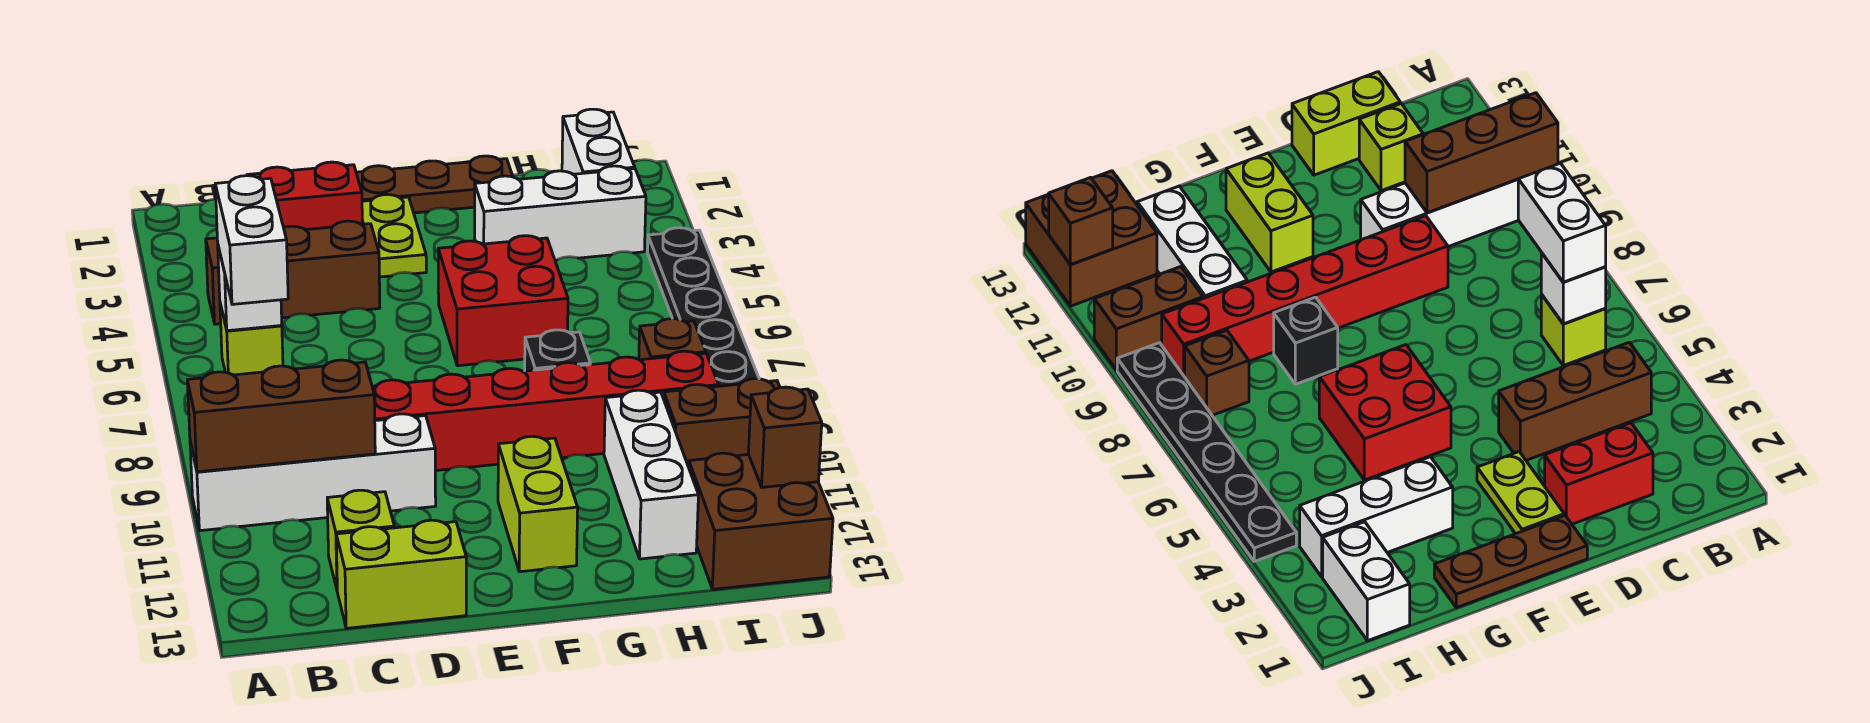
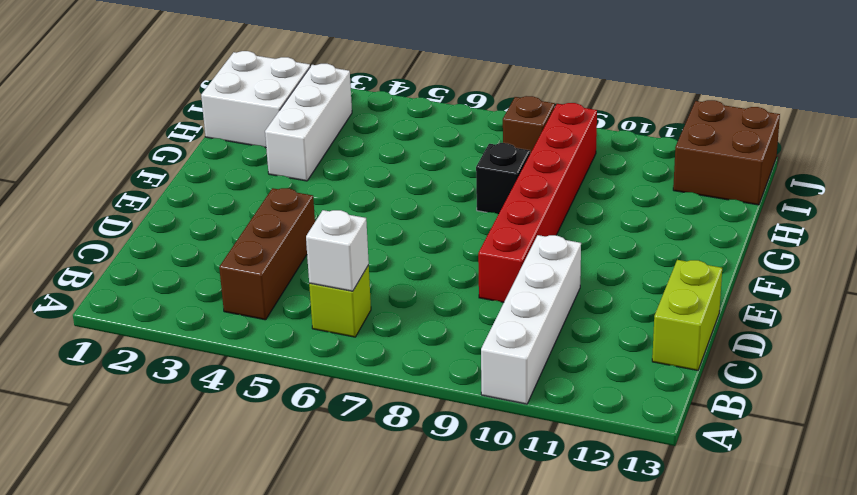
white brick H1:I2 level 1 -> white brick I1:I2 level 1
none -> red brick C2:D2 level 1
none -> lime brick C12 level 1
none -> brown plate E1:G1 level 1

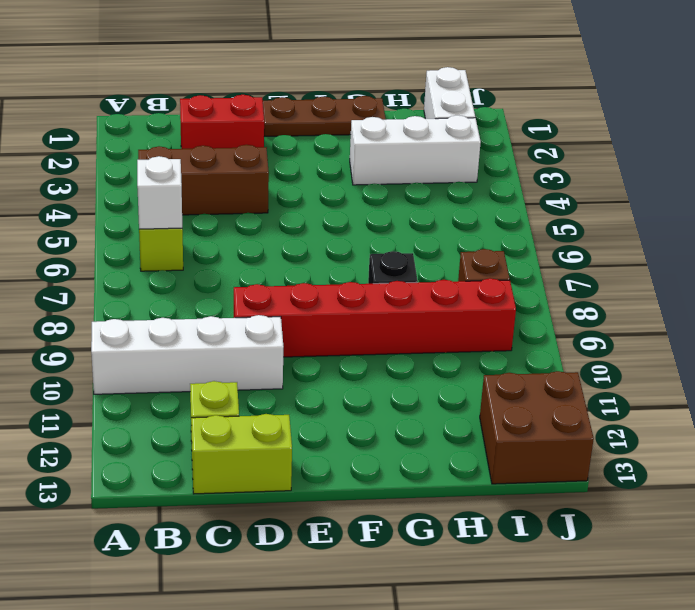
none -> lime plate E2:E3 level 1
none -> red brick F5:G6 level 1
none -> lime brick F11:F12 level 1

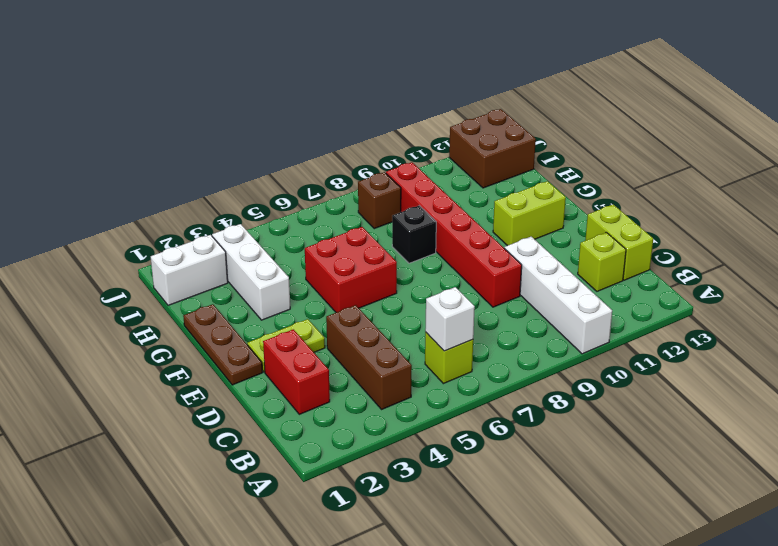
none -> white brick H10:H12 level 1
none -> brown brick I10:J10 level 1
none -> black plate J4:J9 level 1

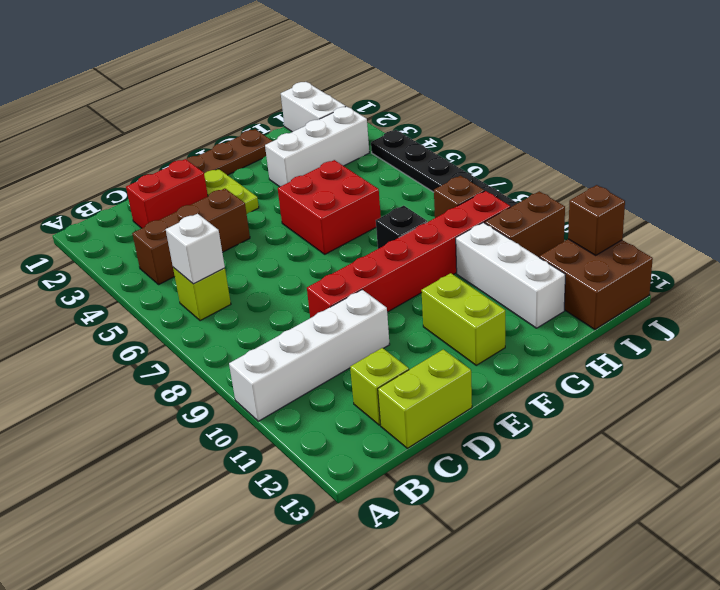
none -> brown brick A10:C10 level 2
none -> white brick B6:B7 level 3

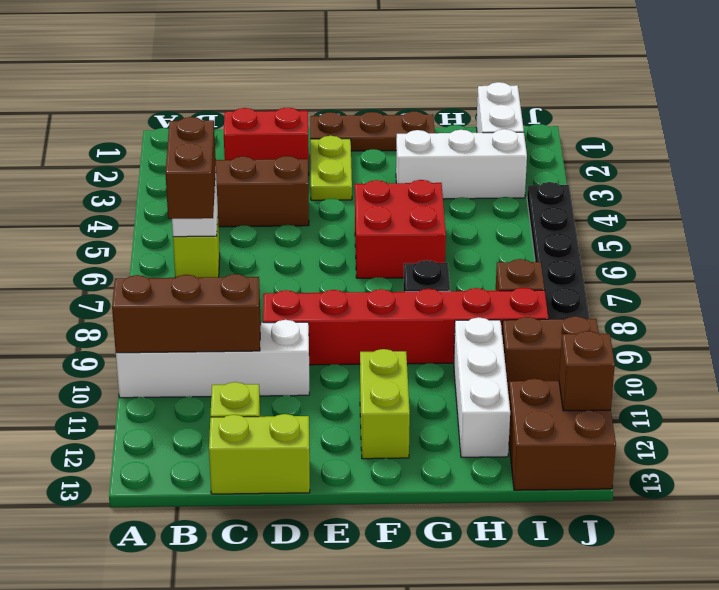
brown brick B6:B7 level 3 -> white brick B6:B7 level 3

